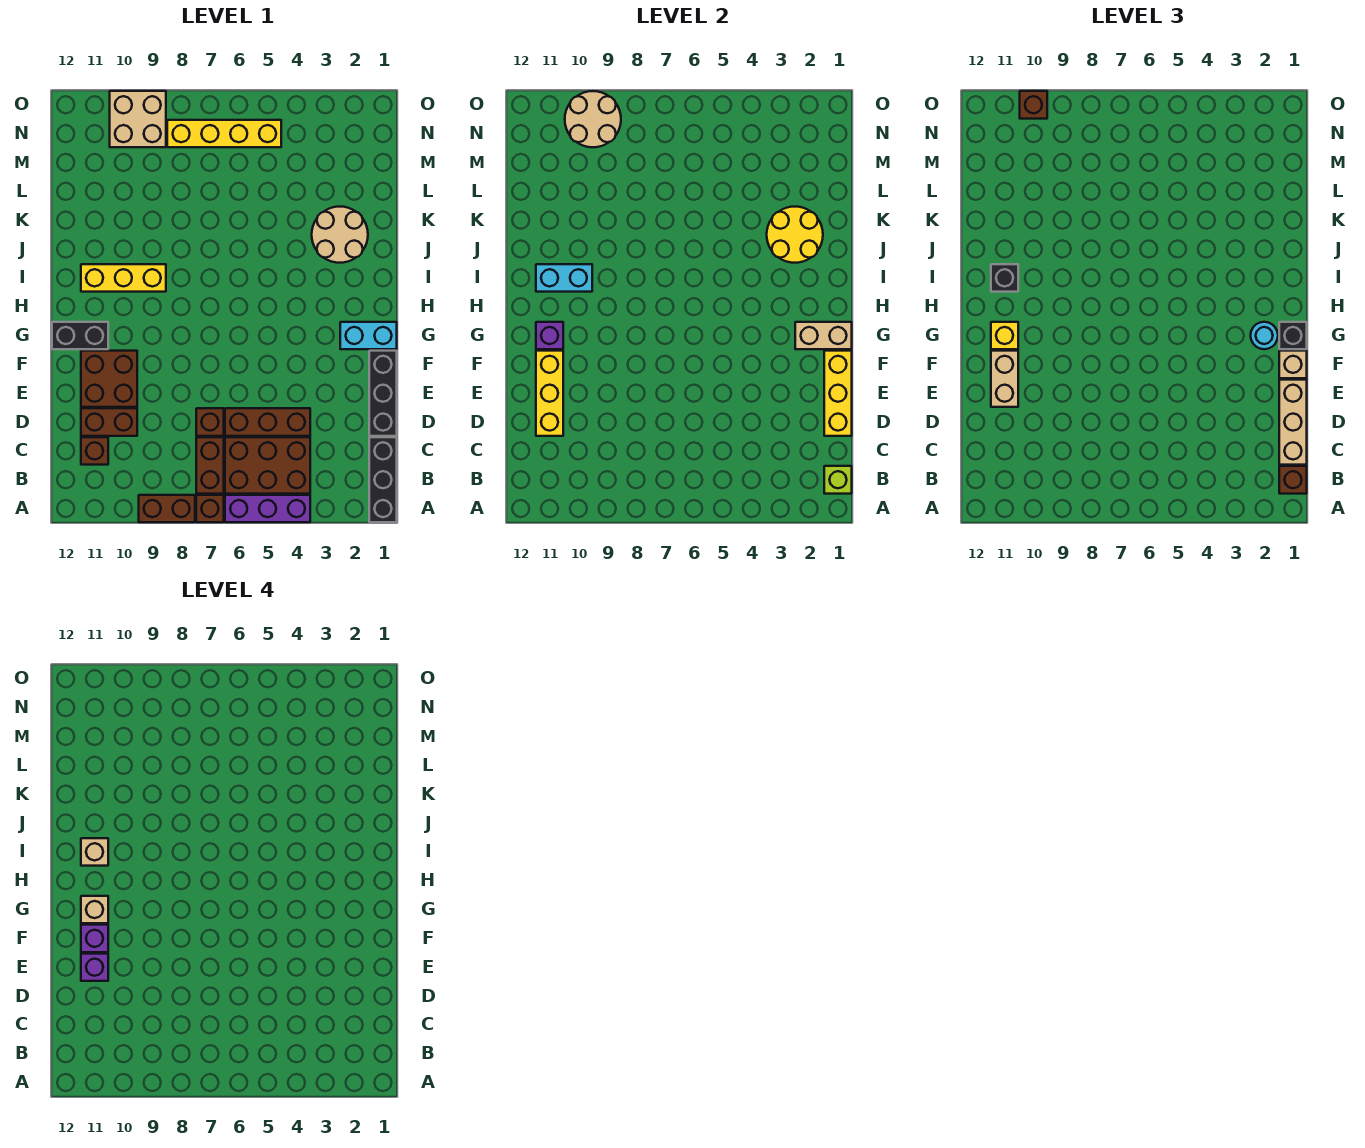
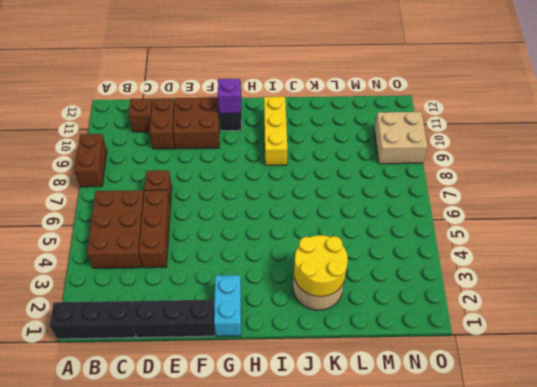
none -> purple brick A4:A6 level 1
none -> brown brick A7 level 1
none -> brown brick B7:C7 level 1
none -> yellow brick N5:N8 level 1

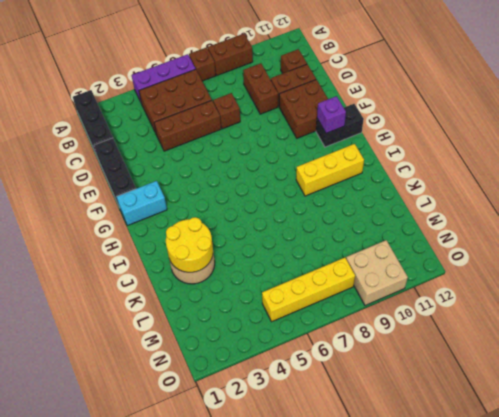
brown brick C9:D9 level 1 -> brown brick B7:C7 level 1
none -> lime brick B1 level 2
none -> yellow brick D1:F1 level 2
none -> yellow brick D11:F11 level 2
none -> tan brick G1:G2 level 2

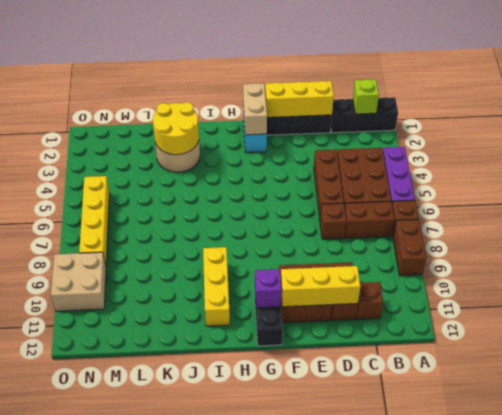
none -> cyan brick I10:I11 level 2
none -> tan round brick N9:O10 level 2
none -> brown brick B1 level 3
none -> tan brick C1:E1 level 3

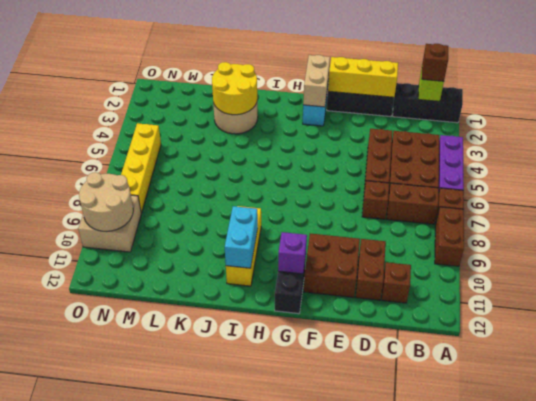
none -> yellow brick D11:F11 level 2
none -> tan brick C1:E1 level 3
none -> tan brick E11:F11 level 3
none -> tan brick F1 level 3

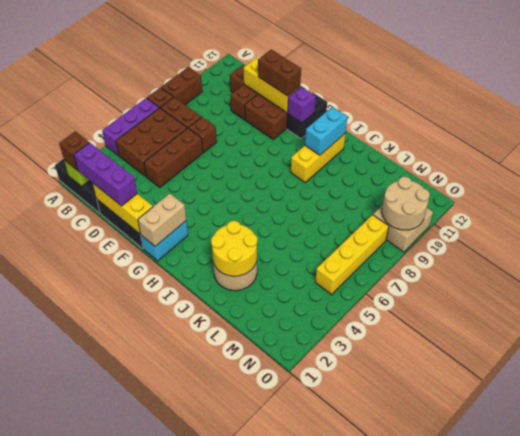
purple brick C1:E1 level 3 -> tan brick C1:E1 level 3
brown brick E11:F11 level 3 -> tan brick E11:F11 level 3
none -> tan brick F1 level 3
none -> black brick G1 level 3
none -> cyan round brick G2 level 3
none -> yellow brick G11 level 3

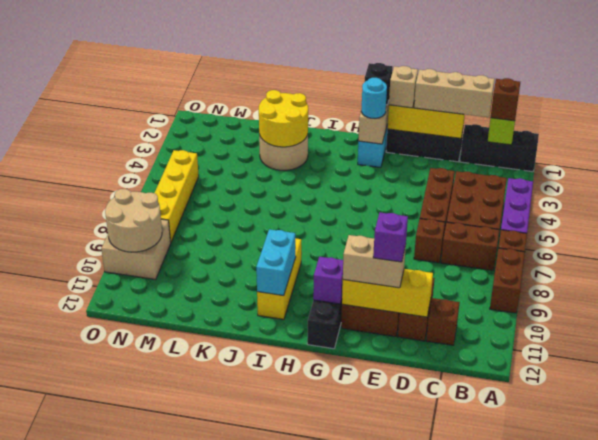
none -> yellow brick G11 level 3
none -> black brick I11 level 3
none -> brown brick O10 level 3
none -> purple brick F11 level 4

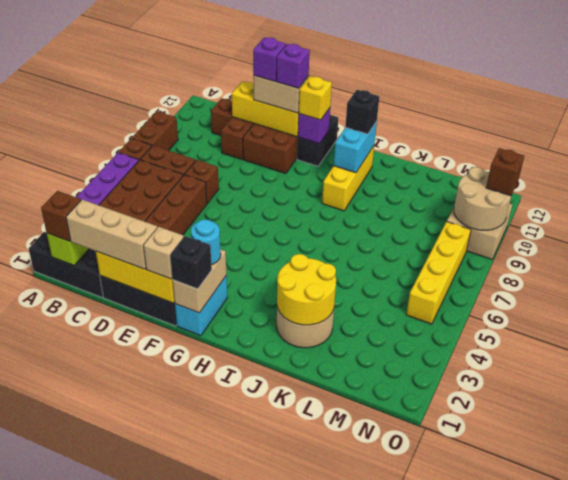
none -> tan brick G11 level 4
none -> tan brick I11 level 4

